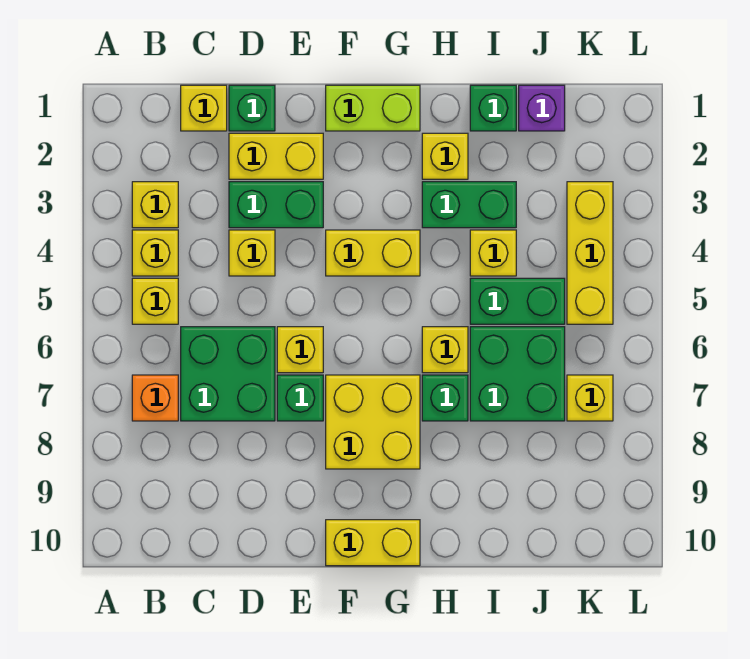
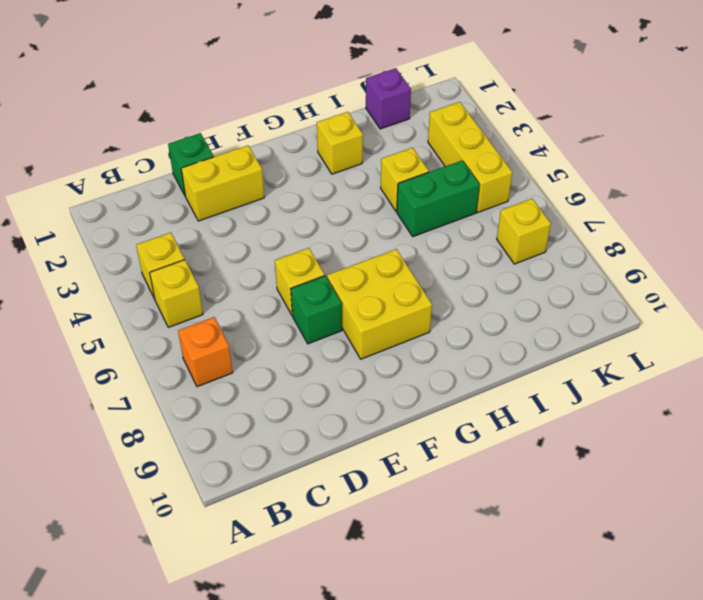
none -> yellow brick B3 level 1
none -> yellow brick C1 level 1
none -> green brick C6:D7 level 1

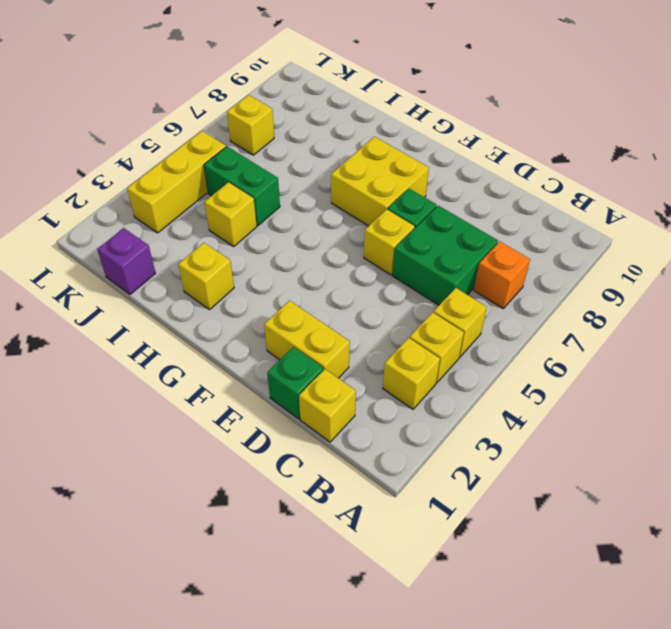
none -> green brick D3:E3 level 1
none -> yellow brick D4 level 1
none -> lime brick F1:G1 level 1

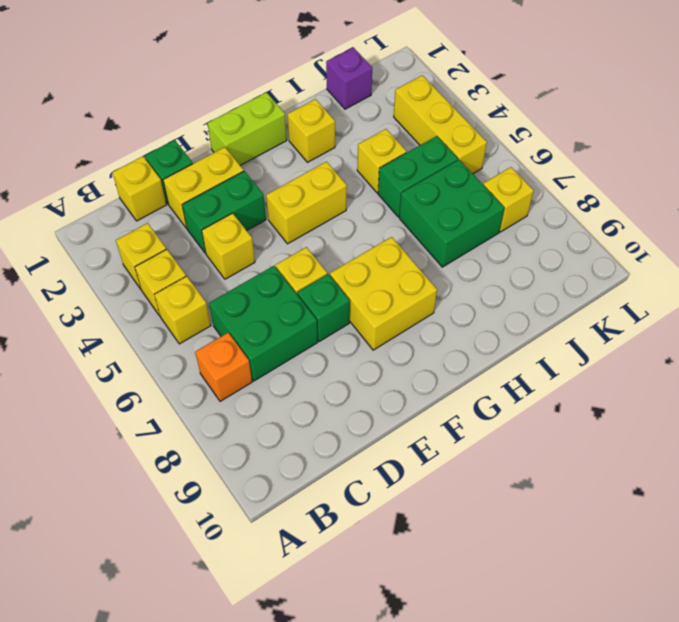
none -> yellow brick F10:G10 level 1
none -> green brick H3:I3 level 1
none -> yellow brick H6 level 1

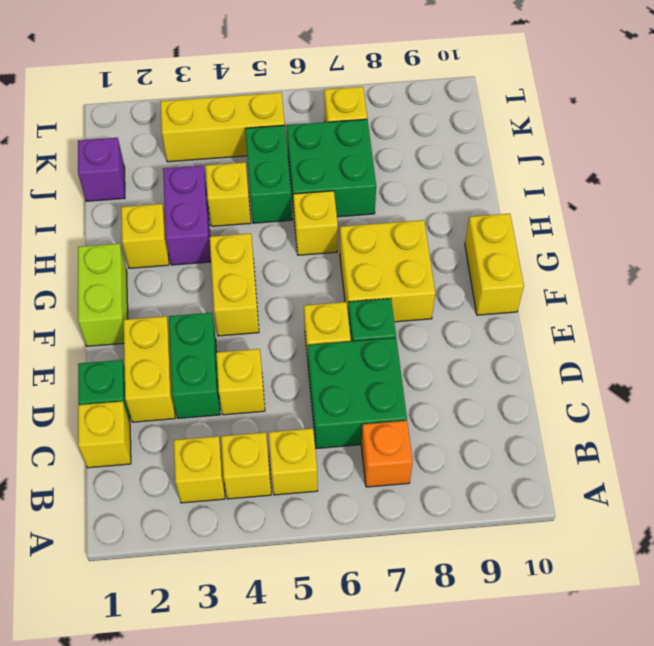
purple brick H3:I3 level 1 -> green brick H3:I3 level 1
none -> green brick H7 level 1
none -> green brick I1 level 1

